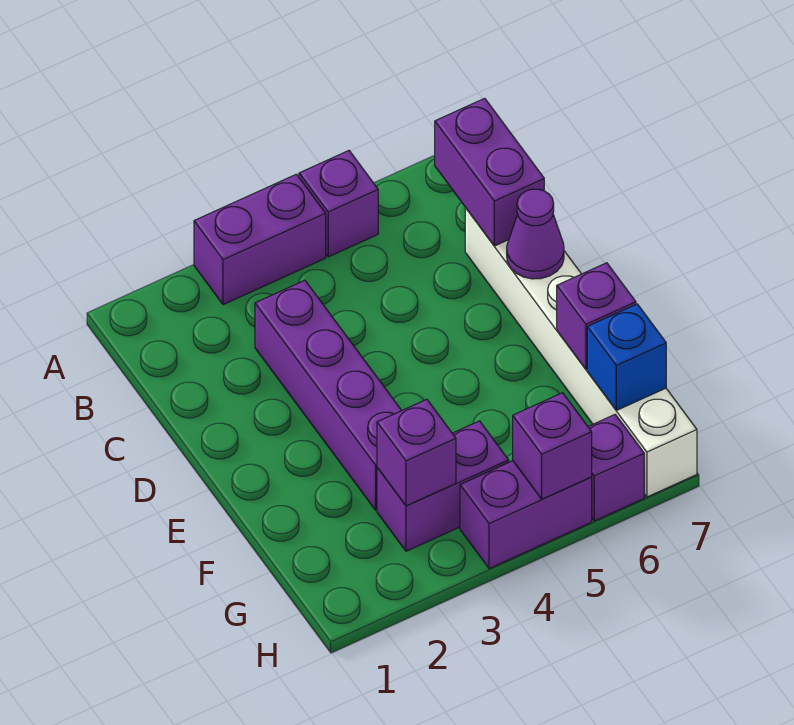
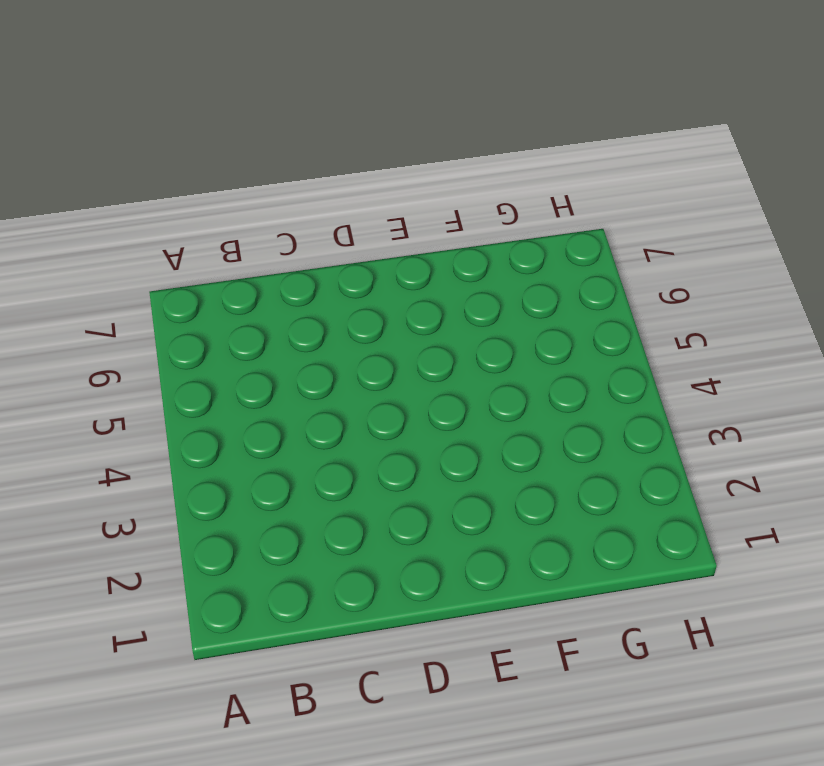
none -> purple brick A3:A4 level 1
none -> purple brick A5 level 1
none -> purple brick C3:F3 level 1

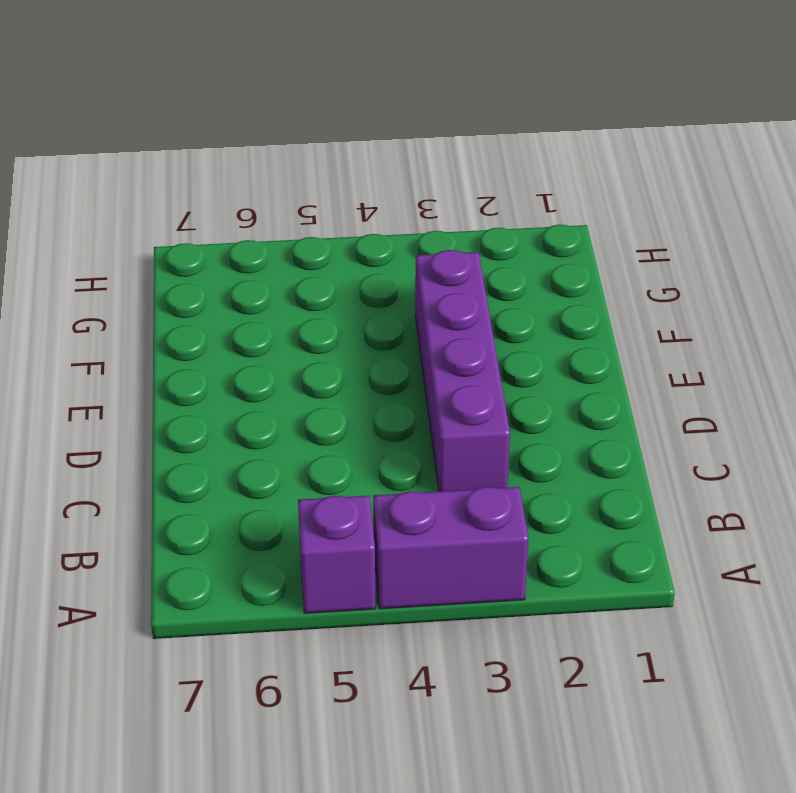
none -> white brick C7:H7 level 1
none -> purple brick G3:G4 level 1
none -> purple brick H4:H5 level 1

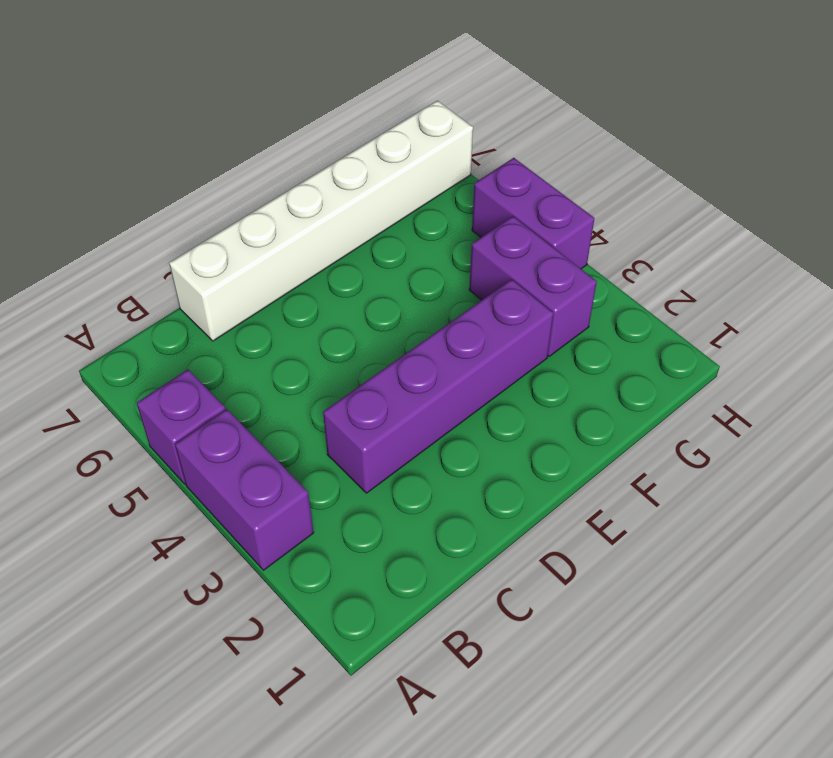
none -> purple brick H6 level 1
none -> purple brick B7:C7 level 2
none -> purple cone D7 level 2

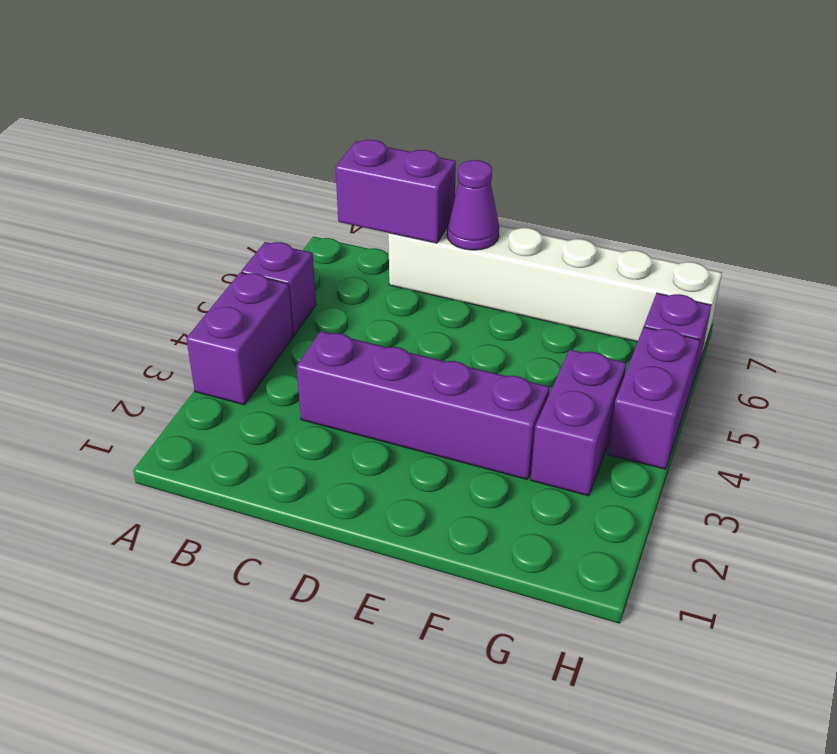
none -> purple brick F7 level 2
none -> purple brick G3 level 2
none -> blue brick G7 level 2

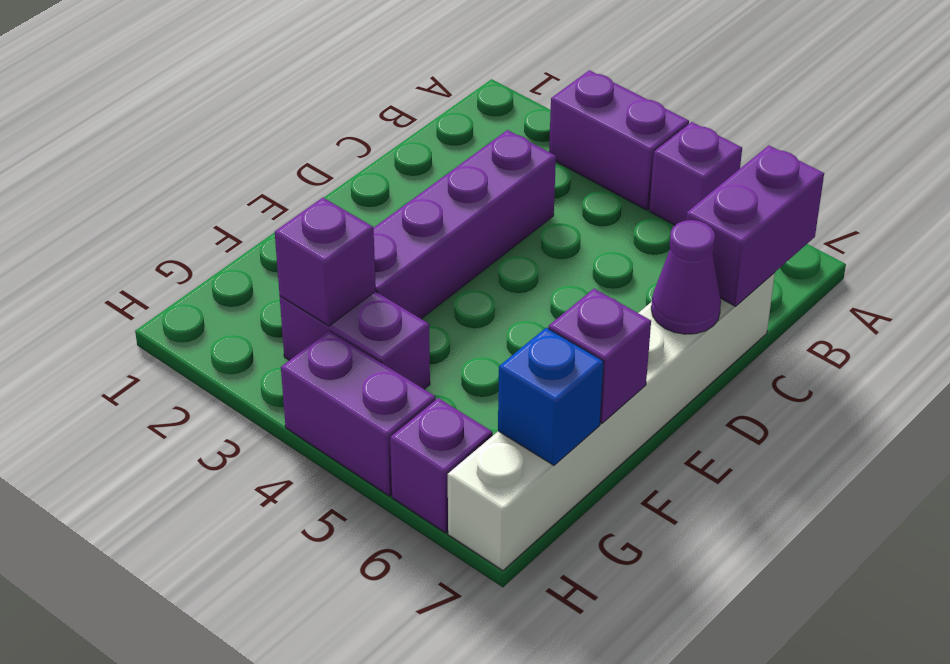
none -> purple brick H5 level 2

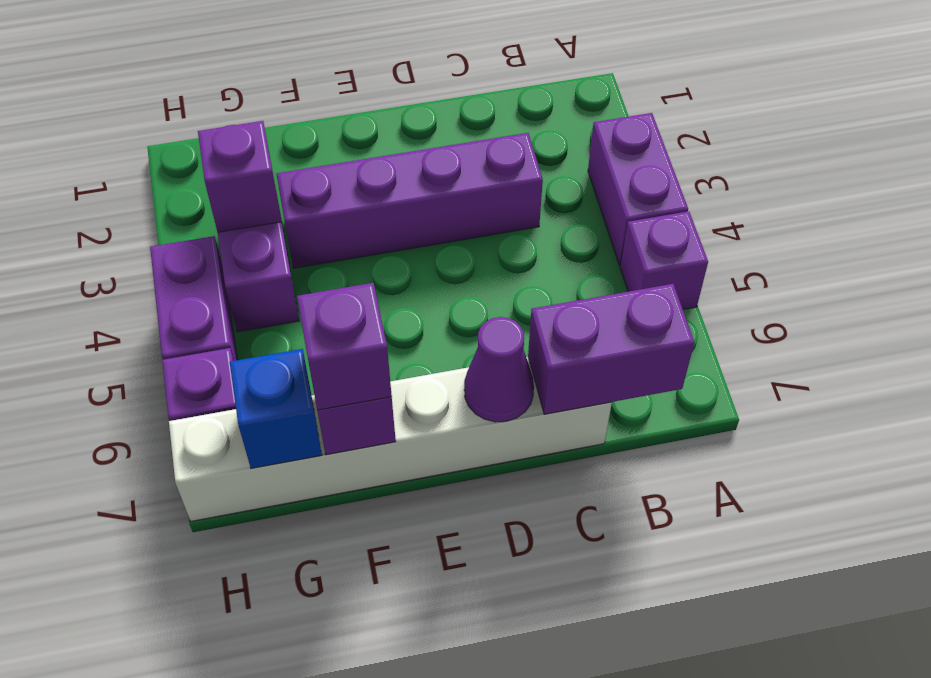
purple brick F7 level 3 -> purple brick H5 level 2

